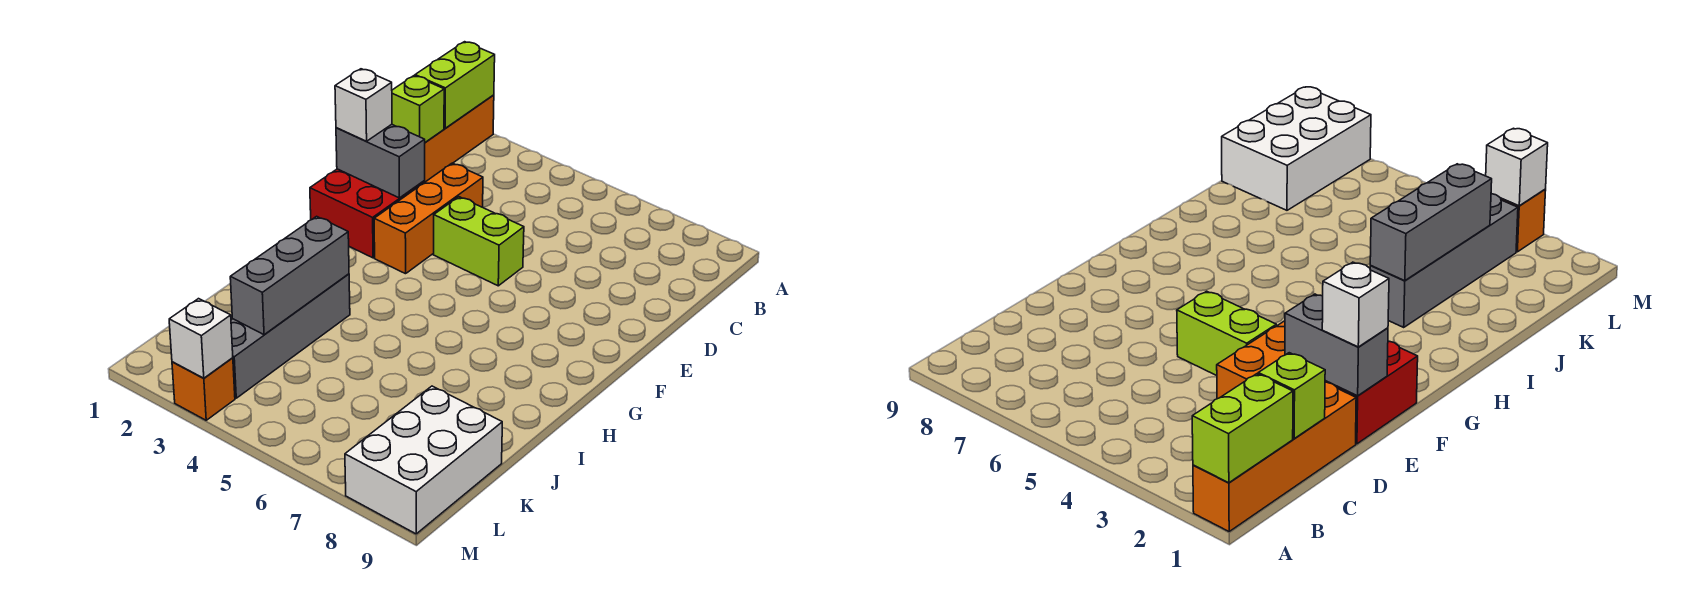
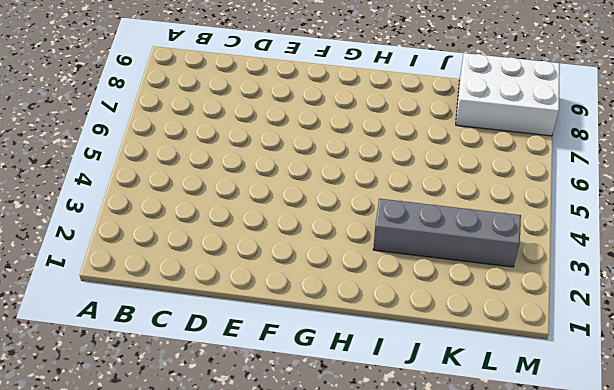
none -> orange brick A1:D1 level 1
none -> orange brick D3:F3 level 1
none -> red brick E1:F2 level 1

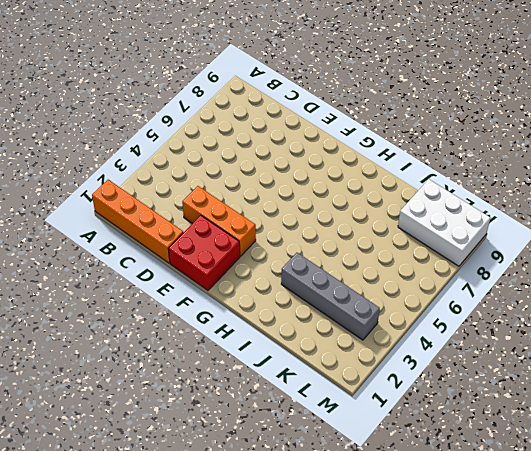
none -> lime brick E4:E5 level 1
none -> orange brick M3 level 1
none -> lime brick A1:B1 level 2

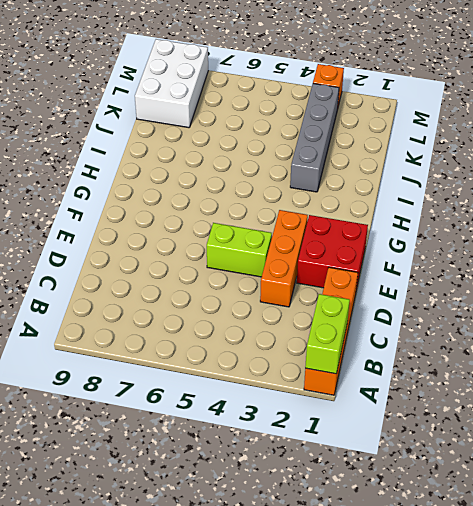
none -> lime brick C1 level 2
none -> grey brick E1:E2 level 2
none -> grey brick I3:K3 level 2

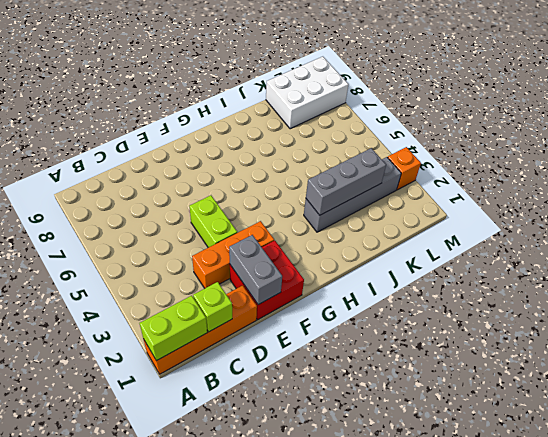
none -> white brick M3 level 2
none -> white brick E1 level 3

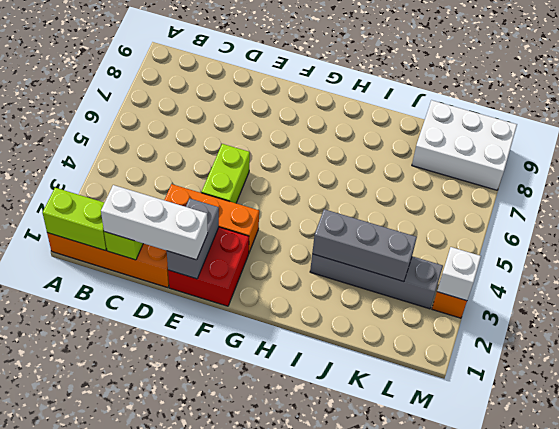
white brick C1:E1 level 3 -> white brick E1 level 3

